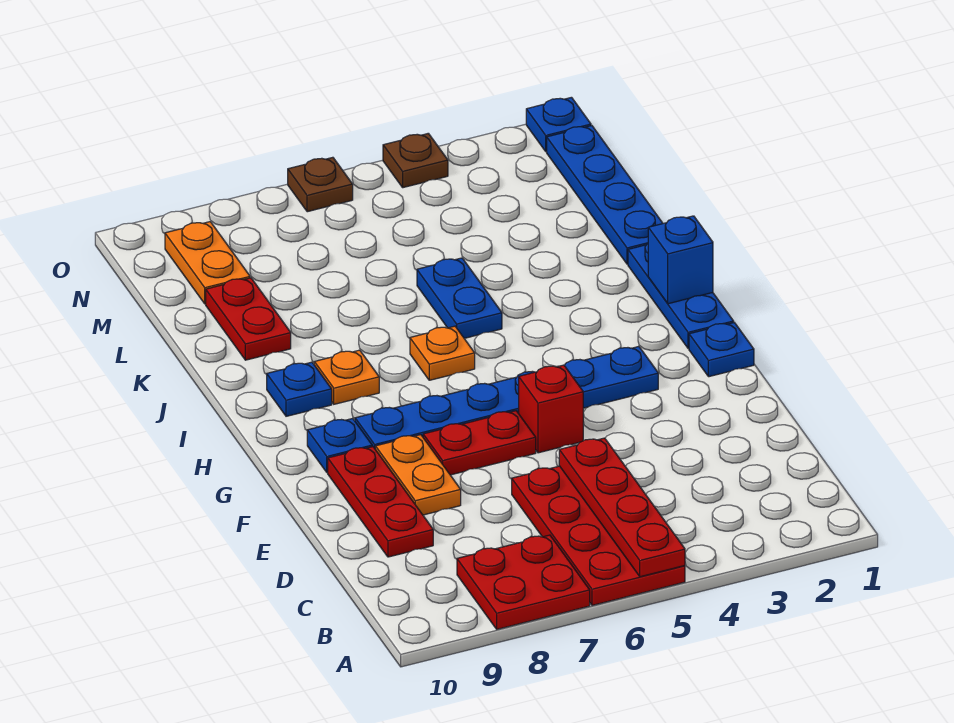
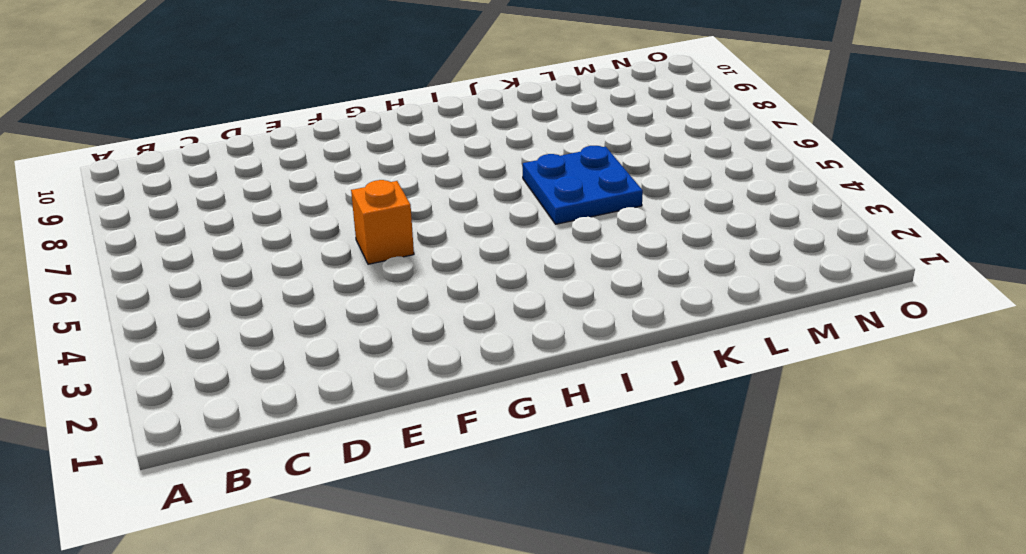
orange brick F5 level 1 -> red brick F5 level 1
blue plate J5:K6 level 1 -> blue plate J5:K5 level 1
none -> red plate A5:D6 level 1
none -> red plate A7:B8 level 1
none -> red plate D9:F9 level 1

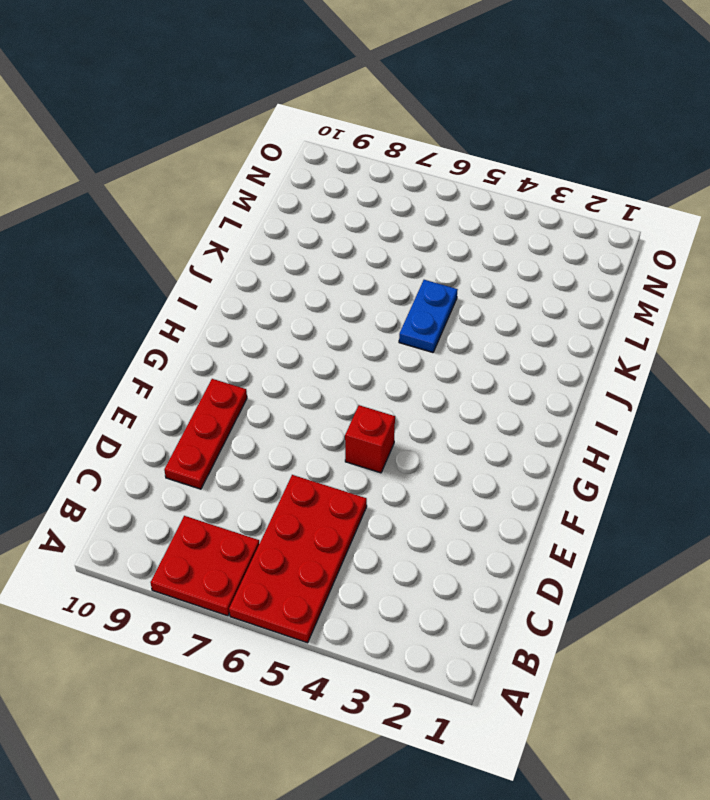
none -> orange plate E8:F8 level 1
none -> red plate F6:F7 level 1
none -> blue plate G1 level 1

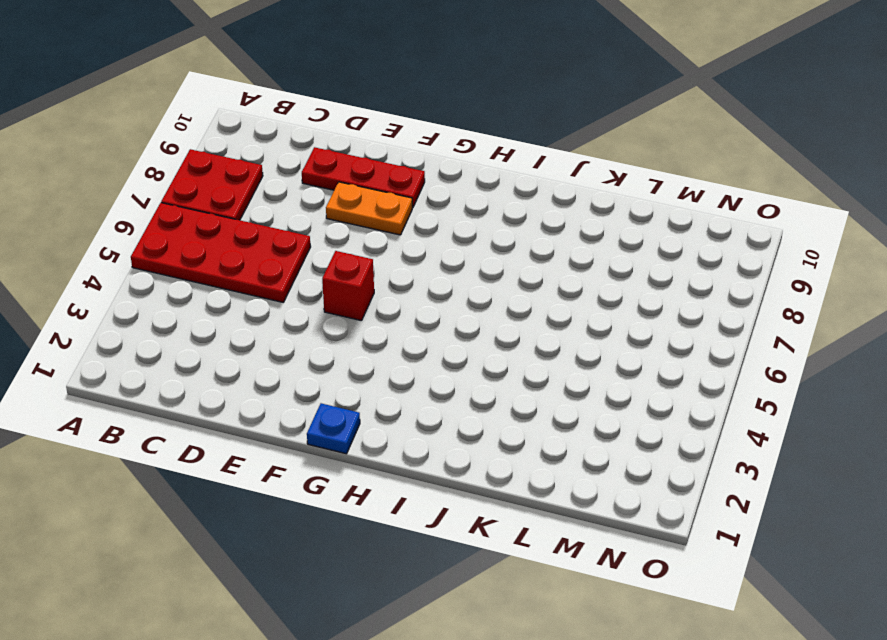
none -> red plate F6:F7 level 1
none -> blue plate G3:G8 level 1
none -> blue plate G9 level 1

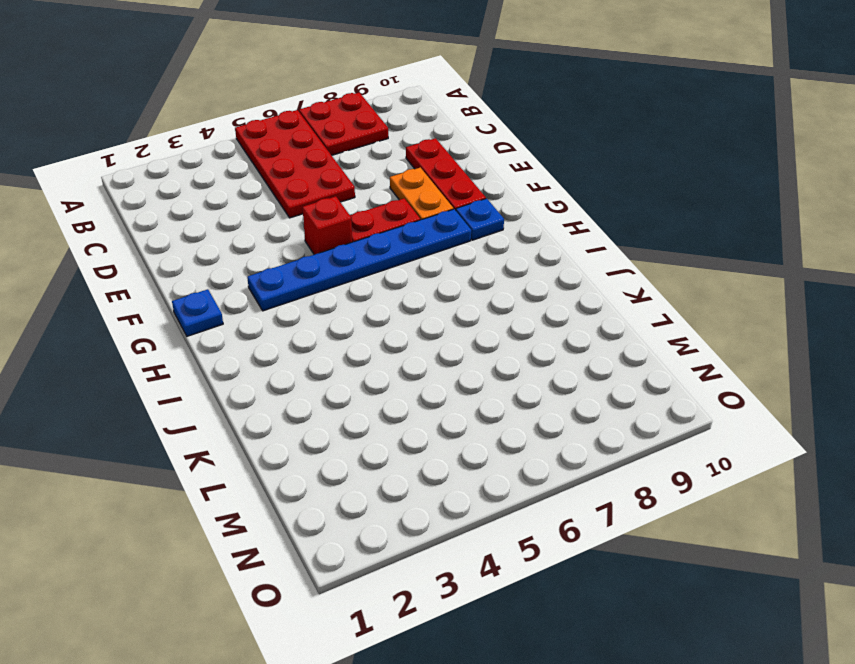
none -> blue plate H1:J1 level 1
none -> orange plate I6 level 1
none -> orange plate I8 level 1

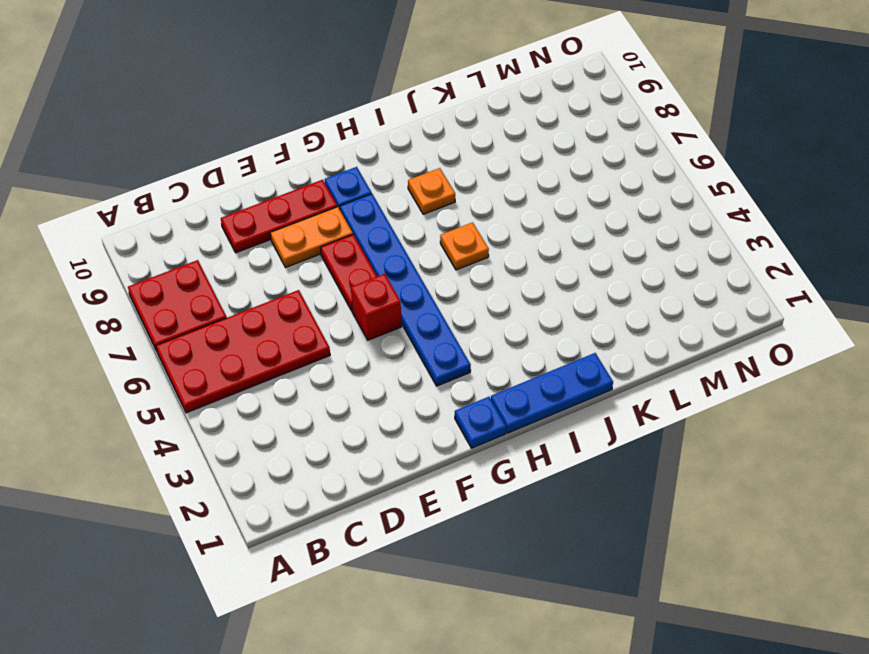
none -> blue plate I9 level 1
none -> blue plate J5:K5 level 1
none -> blue plate K1:N1 level 1

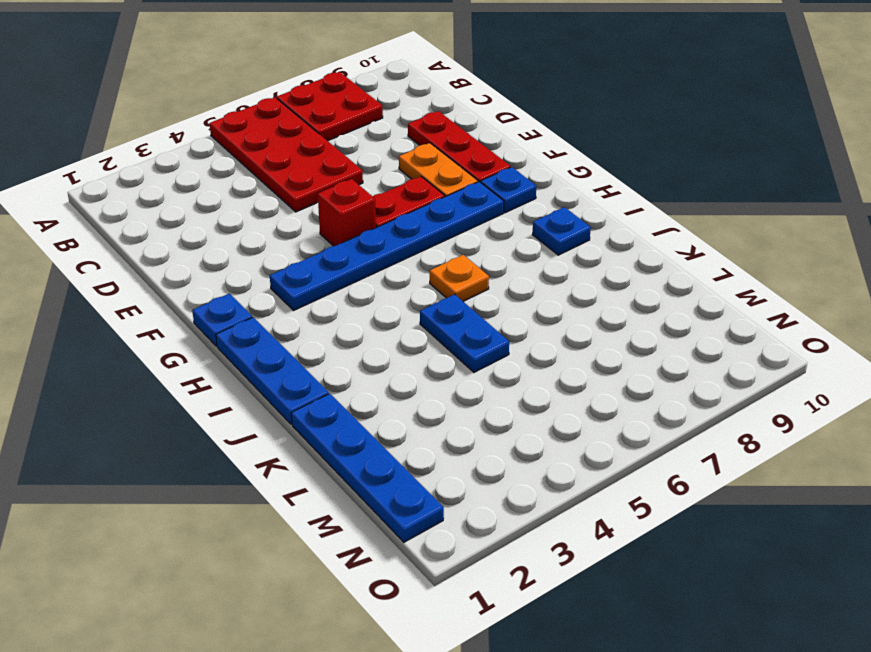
none -> orange plate I8 level 1
none -> red plate K9:L9 level 1
none -> orange plate M9:N9 level 1

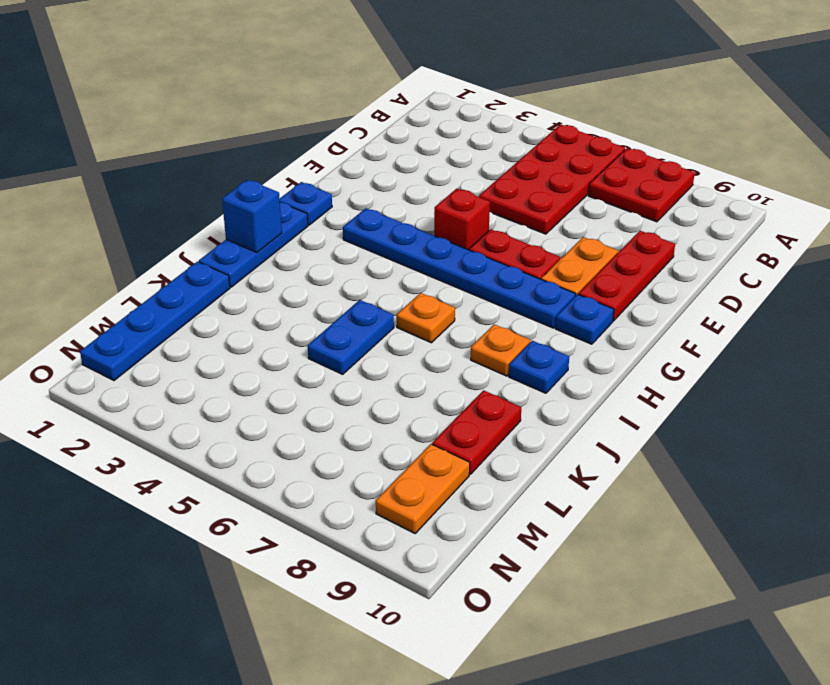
none -> blue plate O1 level 1
none -> brown plate O4 level 1
none -> brown plate O6 level 1

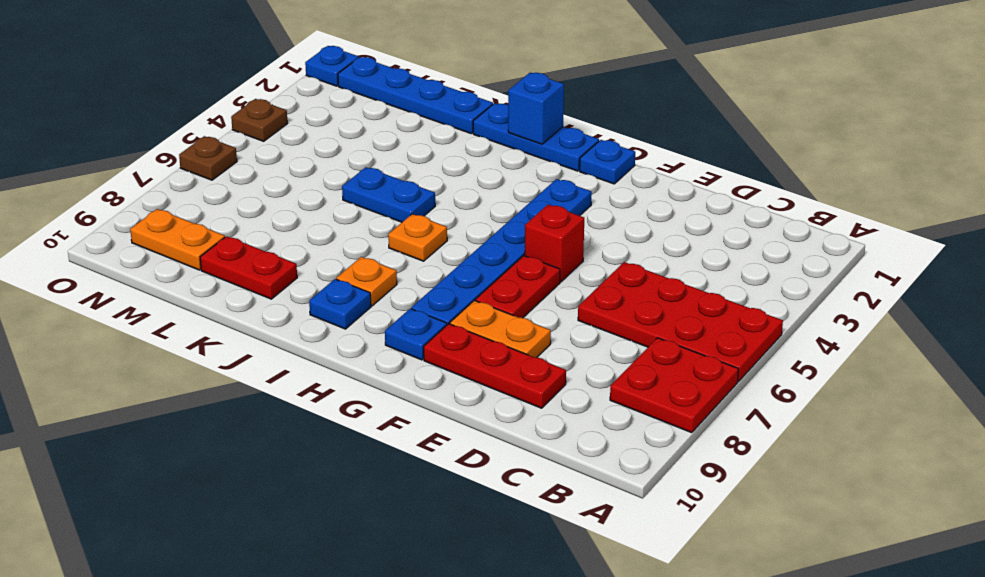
none -> red plate A5:D5 level 2

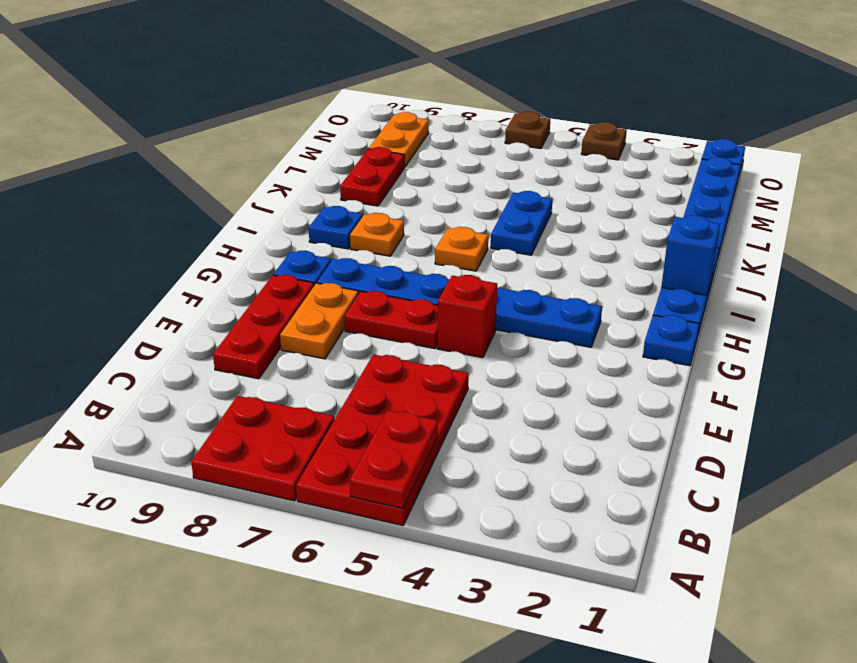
red plate A5:B5 level 2 -> red plate A5:D5 level 2

